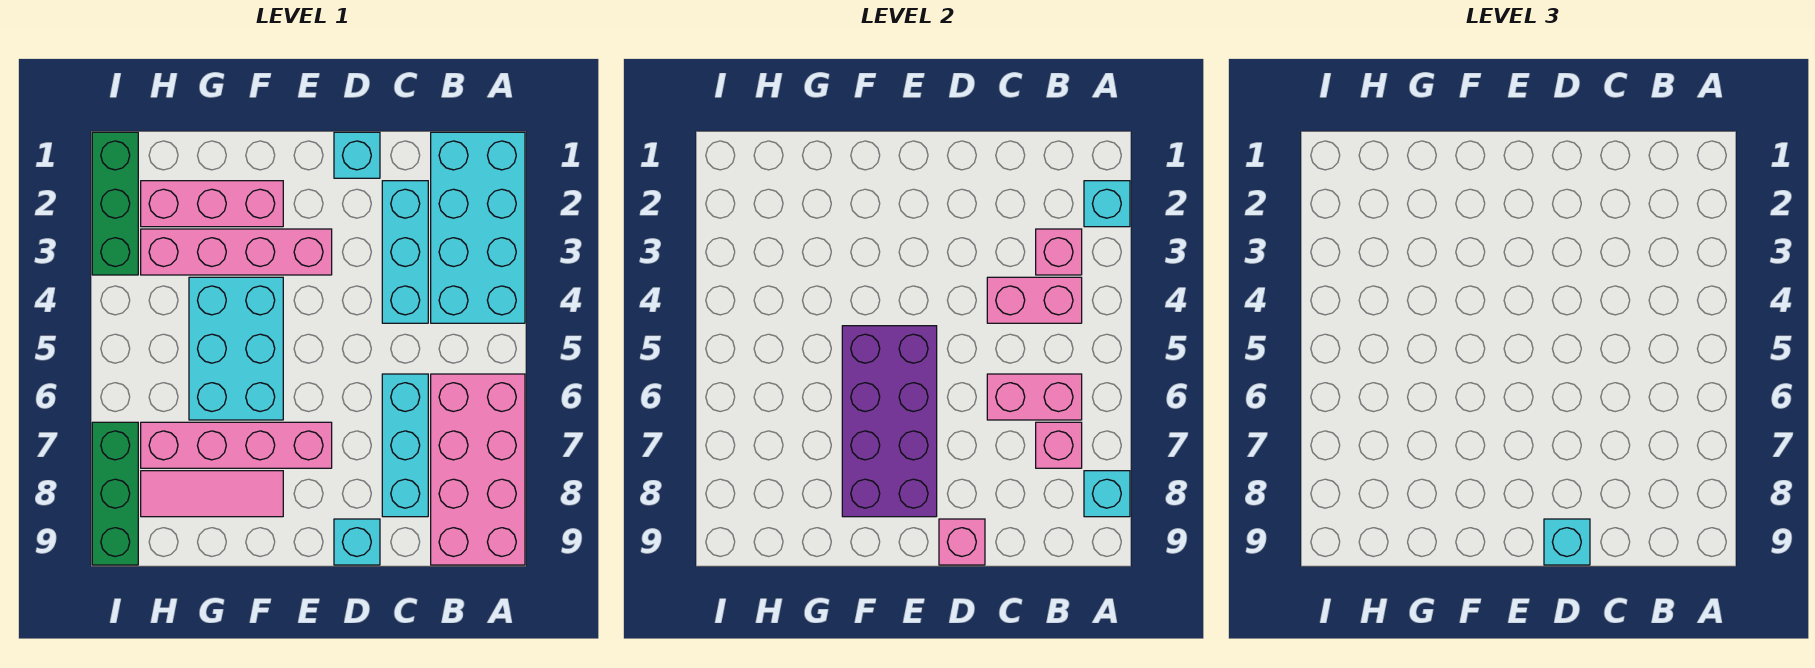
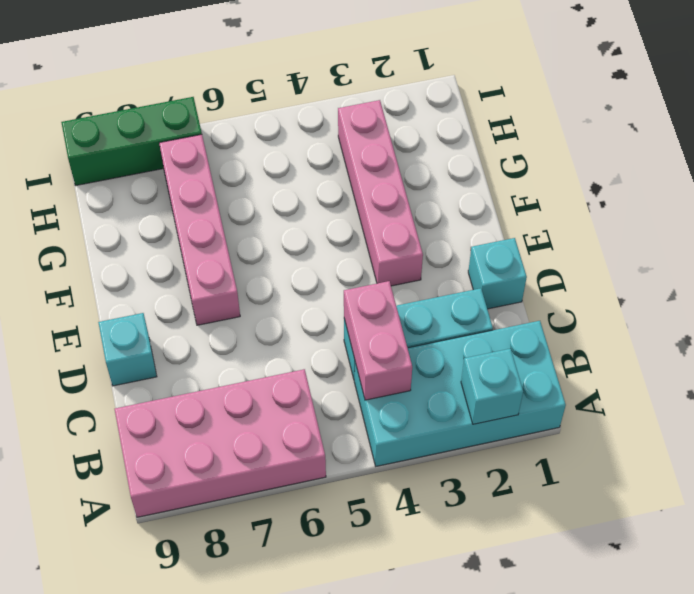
none -> cyan brick C6:C8 level 1
none -> pink brick F2:H2 level 1
none -> cyan brick F4:G6 level 1

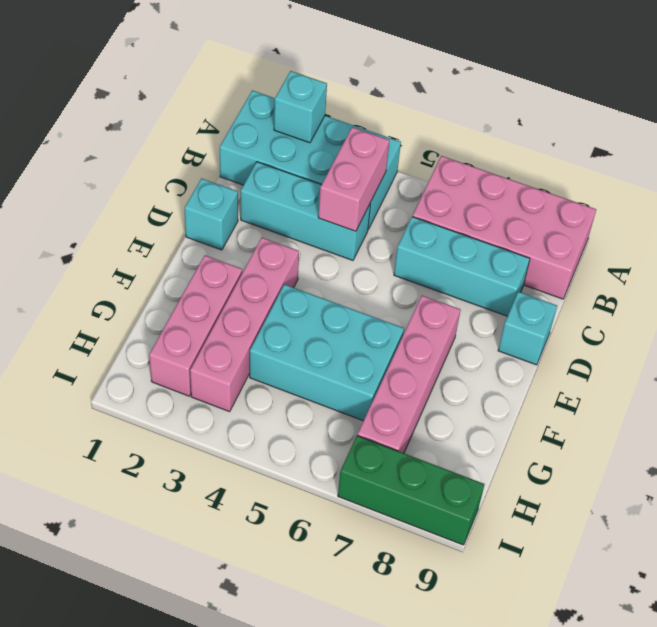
none -> pink tile F8:H8 level 1
none -> green brick I1:I3 level 1
none -> cyan brick A8 level 2

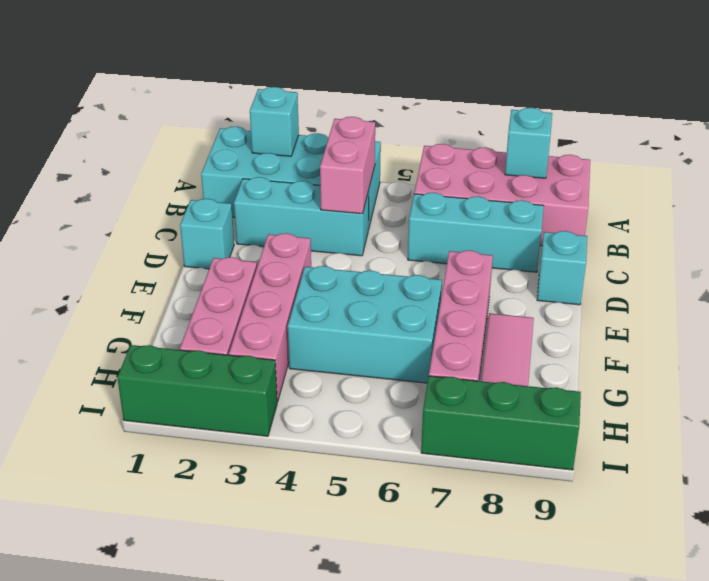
none -> pink brick B3 level 2
none -> pink brick B6:C6 level 2
none -> pink brick B7 level 2

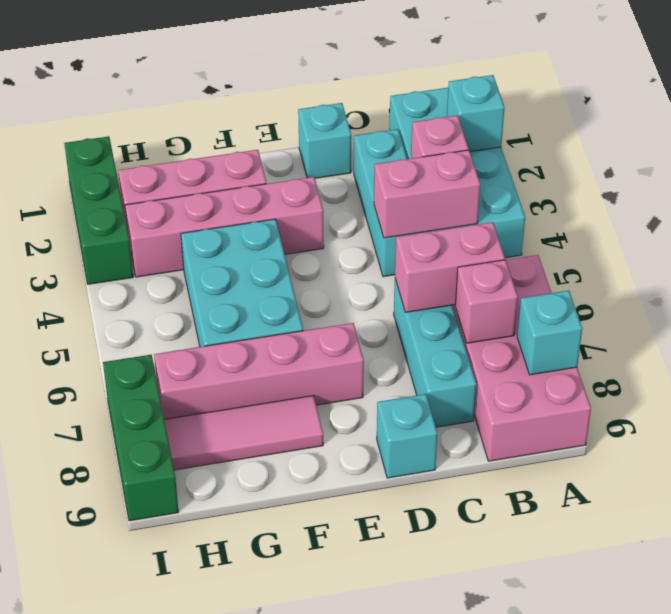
none -> pink brick D9 level 2
none -> purple brick E5:F8 level 2
none -> cyan brick D9 level 3

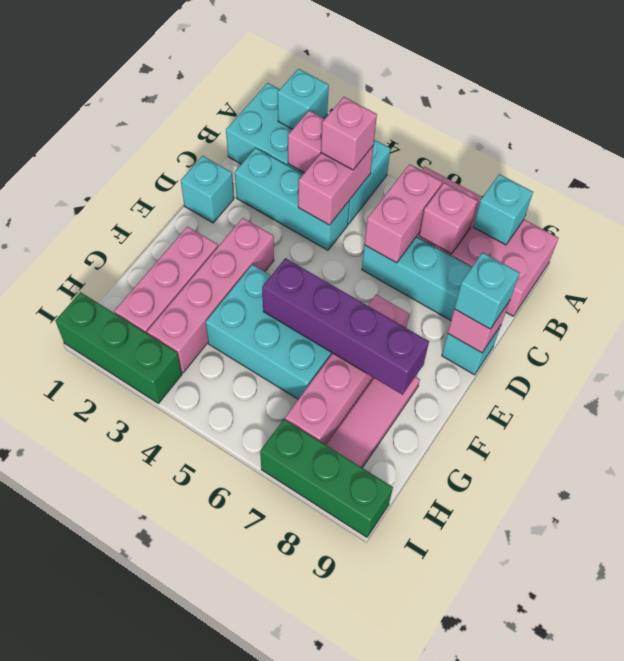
pink brick B4 level 3 -> none
purple brick F5:F8 level 2 -> purple brick E5:F8 level 2

